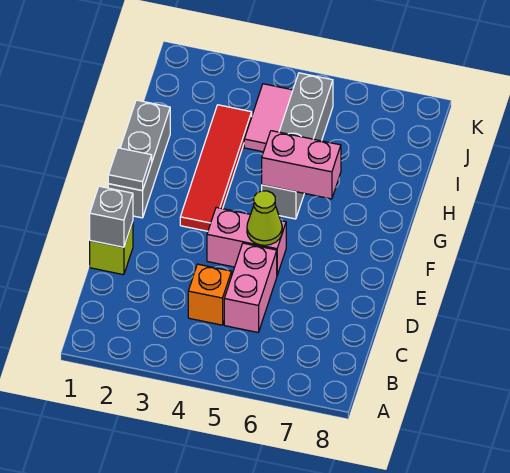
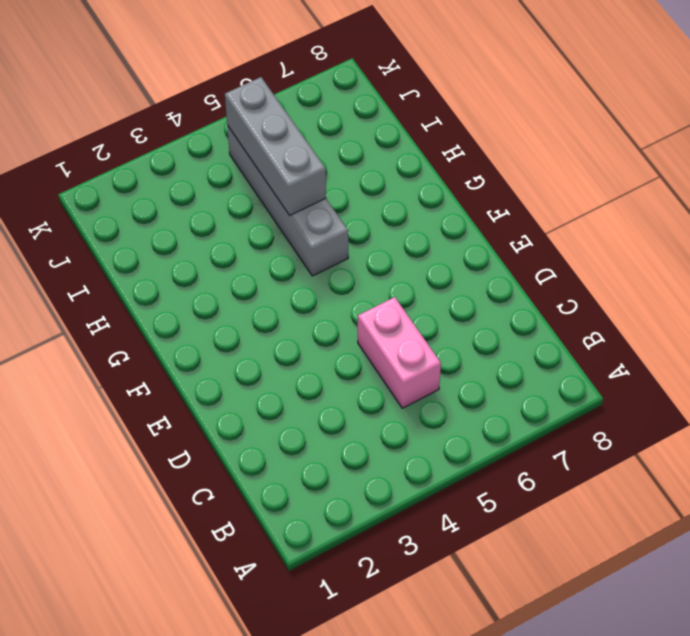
grey brick H5:J5 level 2 -> grey brick F1:H1 level 1
none -> orange brick C4 level 1
none -> lime brick D1 level 1
none -> pink brick E4:E5 level 1

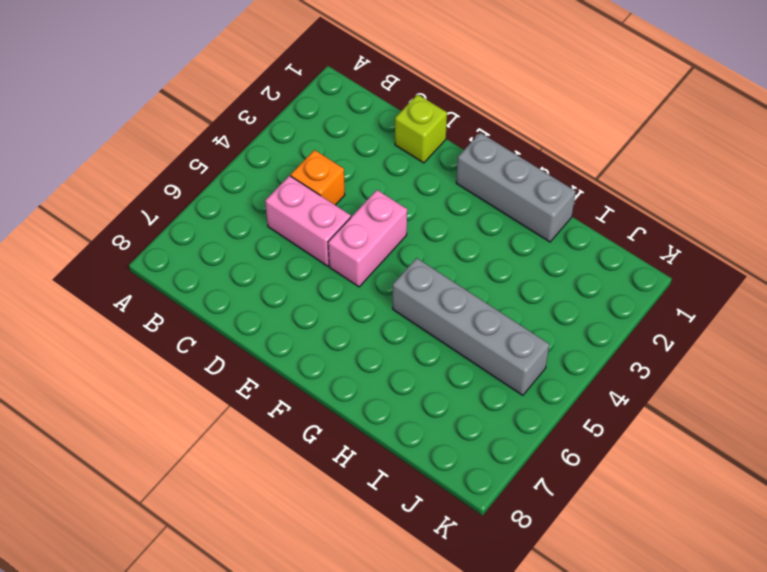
none -> red tile F3:I3 level 1
none -> pink tile I4:J4 level 1
none -> grey brick D1 level 2

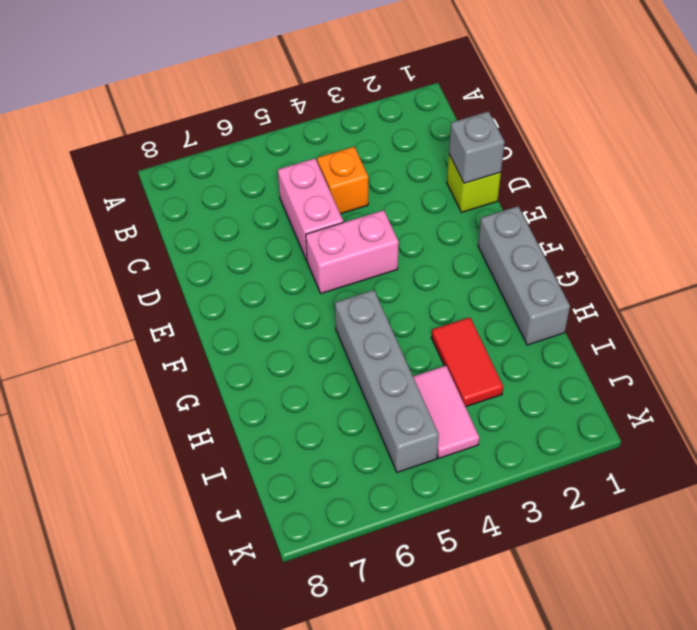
red tile H3:I3 level 1 -> red tile F3:I3 level 1
none -> lime cone E5 level 2
none -> grey tile F1 level 2
none -> pink brick G5:G6 level 2

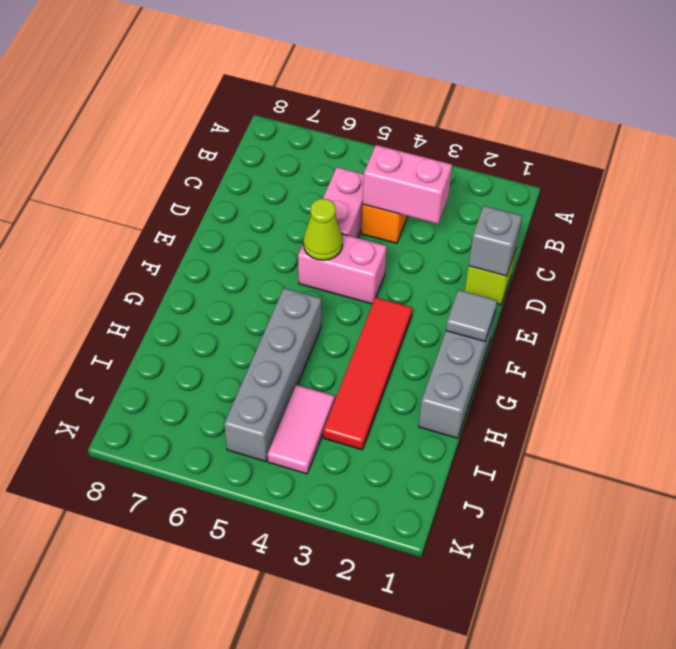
pink brick C3:C4 level 2 -> pink brick G5:G6 level 2

